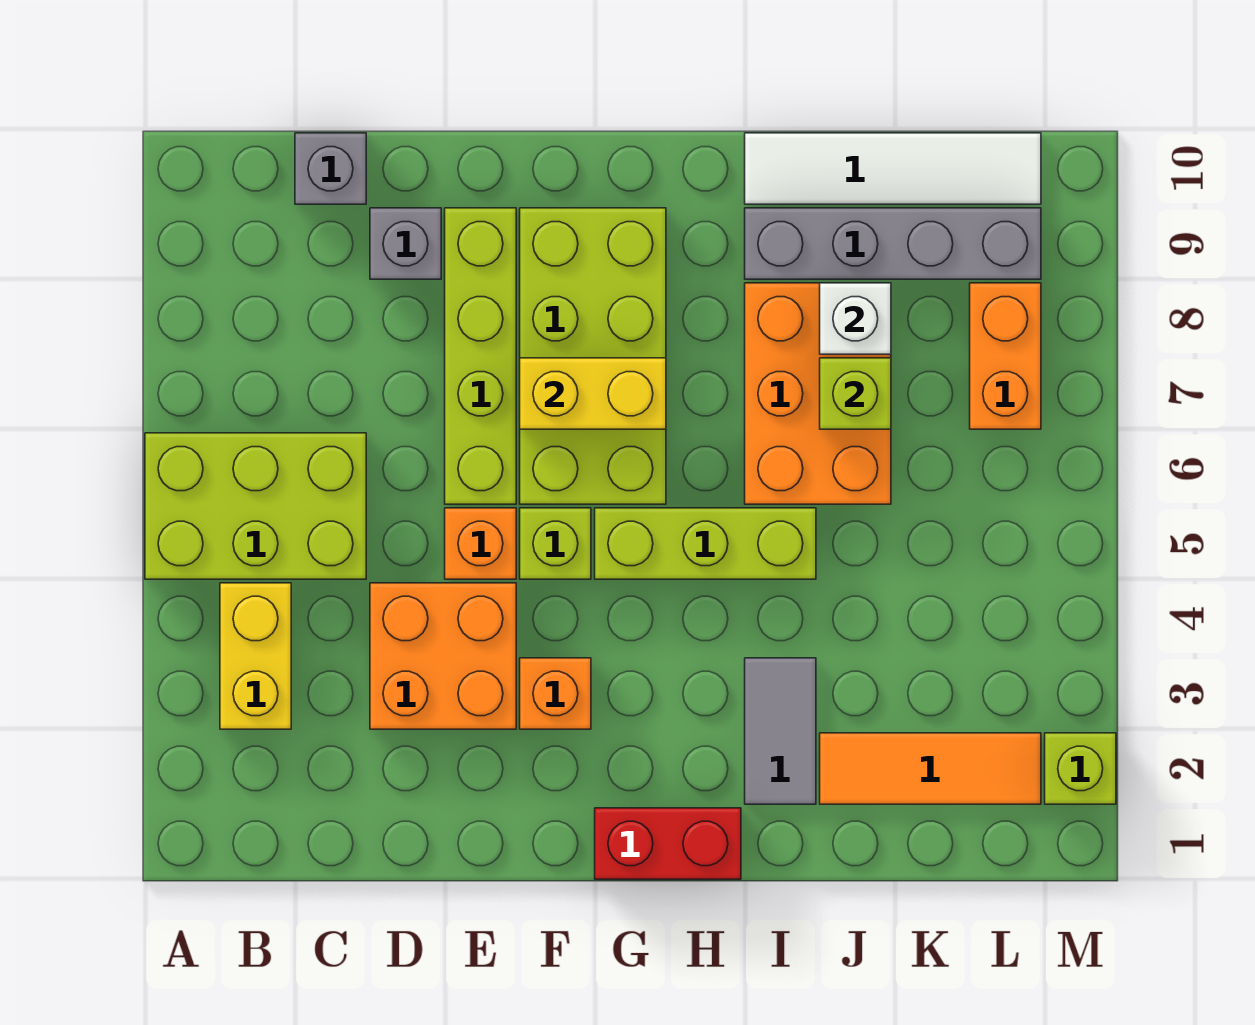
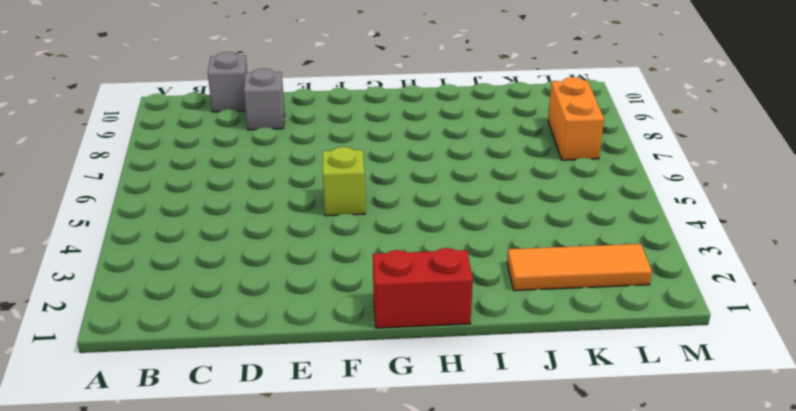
none -> lime brick A5:C6 level 1
none -> yellow brick B3:B4 level 1
none -> orange brick D3:E4 level 1

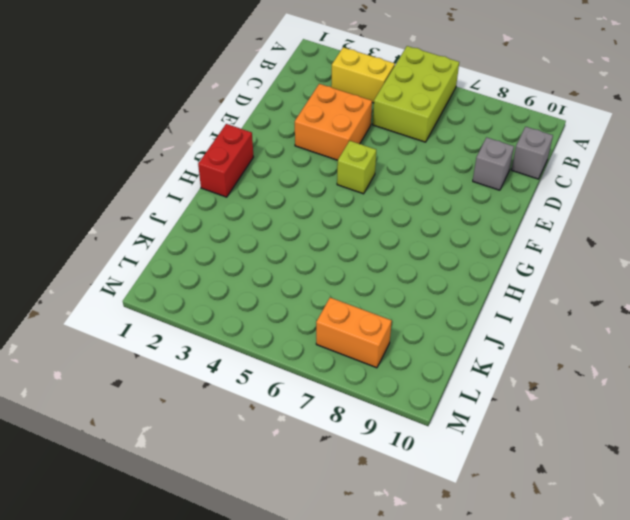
none -> orange brick E5 level 1
none -> lime brick E6:E9 level 1
none -> orange brick F3 level 1

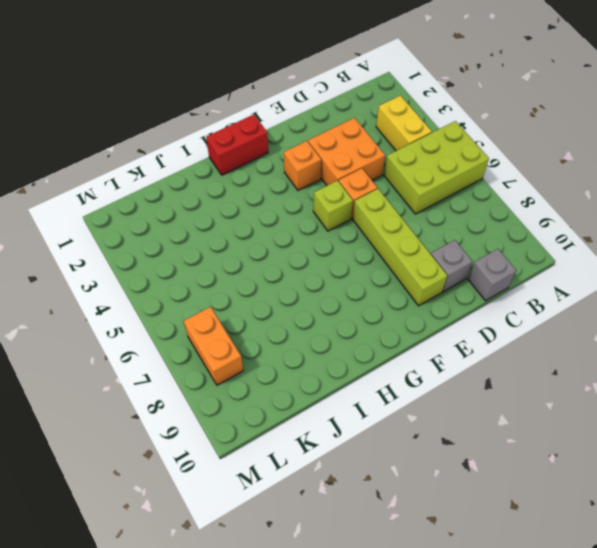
none -> lime brick F6:G9 level 1
none -> lime brick G5:I5 level 1
none -> grey tile I2:I3 level 1

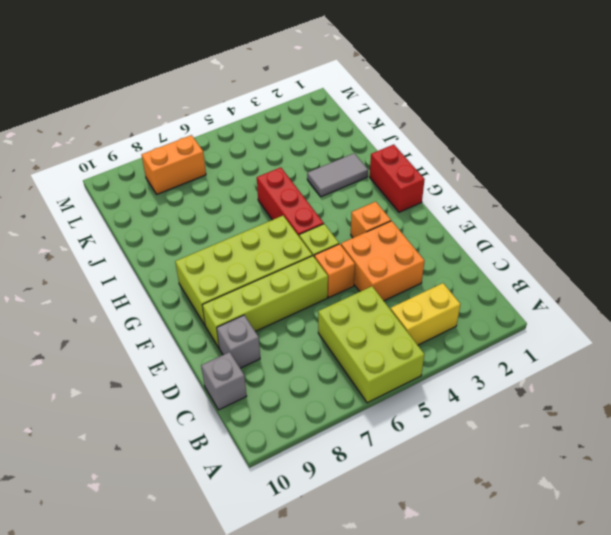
red brick G5:I5 level 1 -> lime brick G5:I5 level 1
none -> orange brick I6:J8 level 1
none -> grey brick I9:L9 level 1
none -> white tile I10:L10 level 1

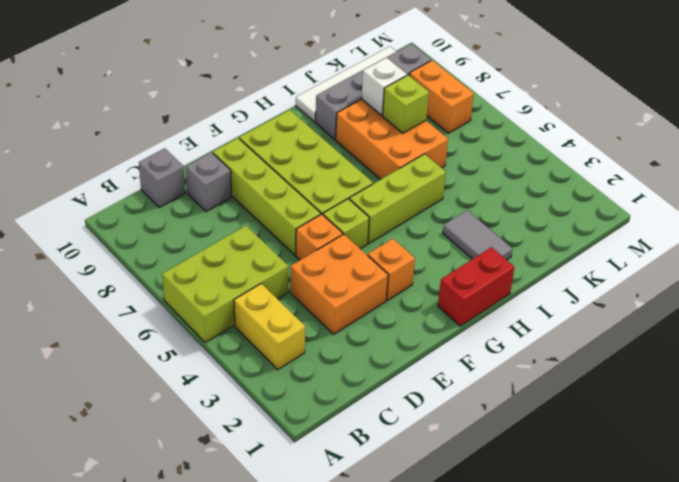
none -> orange tile J2:L2 level 1
none -> lime brick M2 level 1
none -> yellow brick F7:G7 level 2

